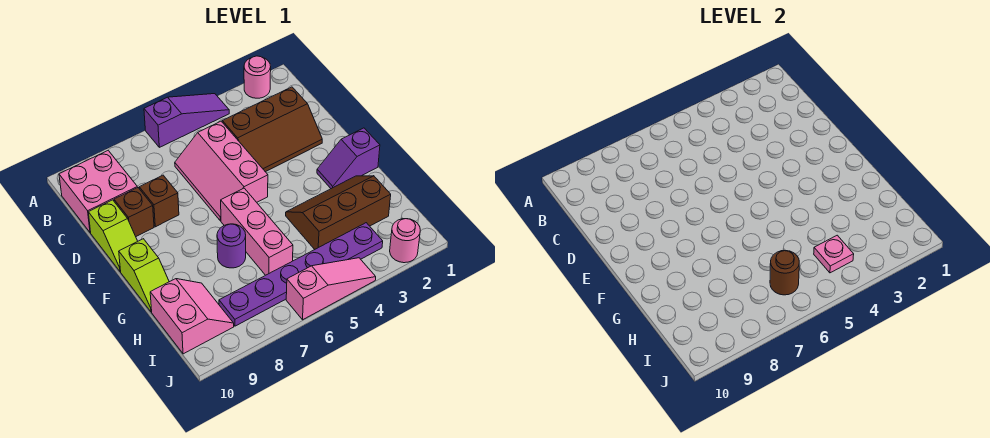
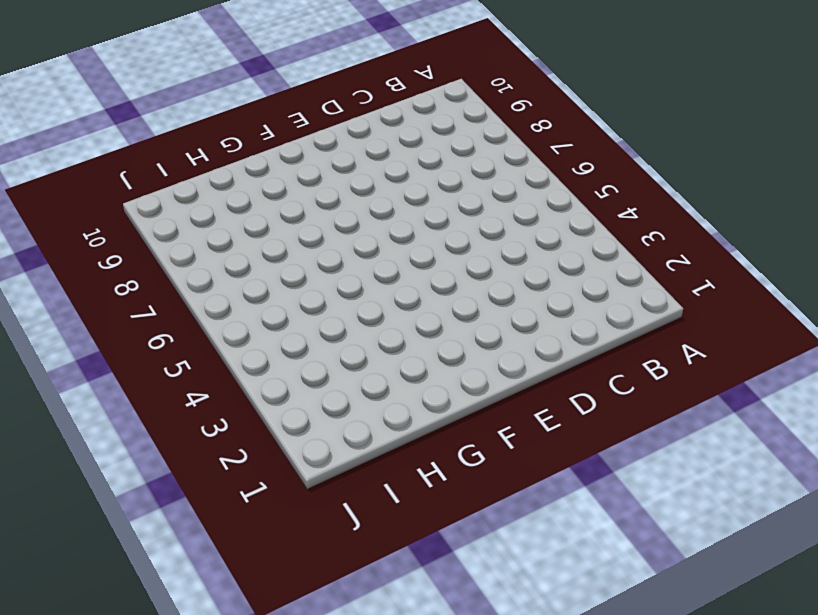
none -> pink round brick A2 level 1
none -> purple slope A4:A6 level 1 top 6
none -> pink brick B9:C10 level 1

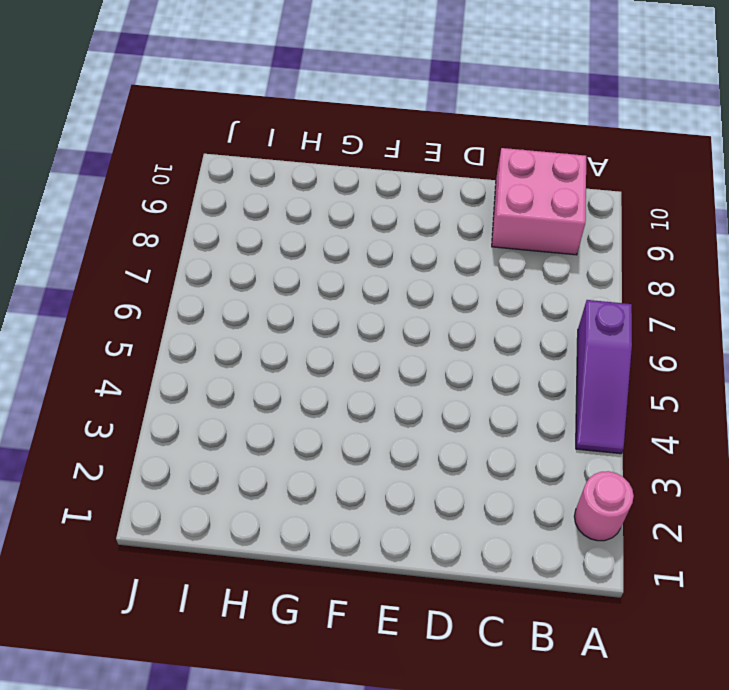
none -> brown slope C2:D4 level 1 top C
none -> pink slope C5:E6 level 1 top 5
none -> brown brick D8 level 1

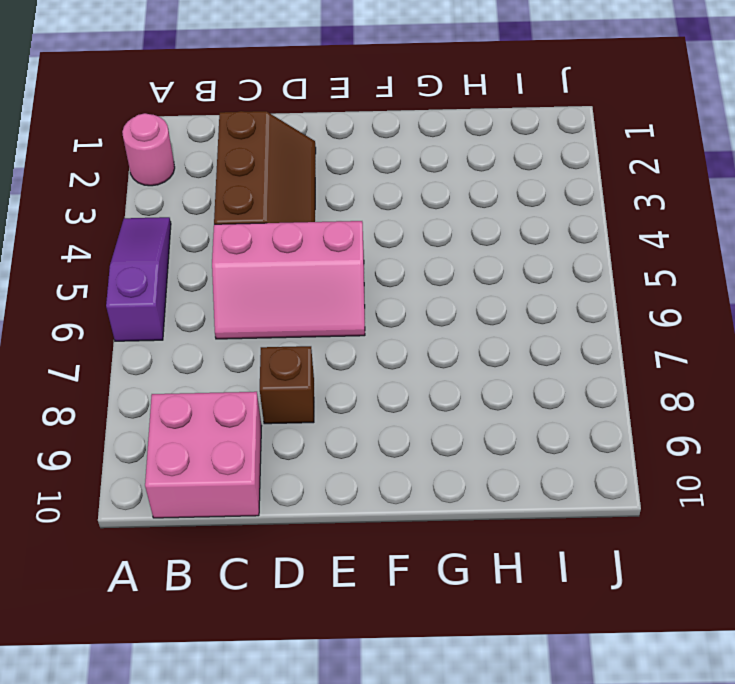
none -> brown brick D9 level 1
none -> lime slope D10:E10 level 1 top D
none -> purple slope F1:F2 level 1 top 1

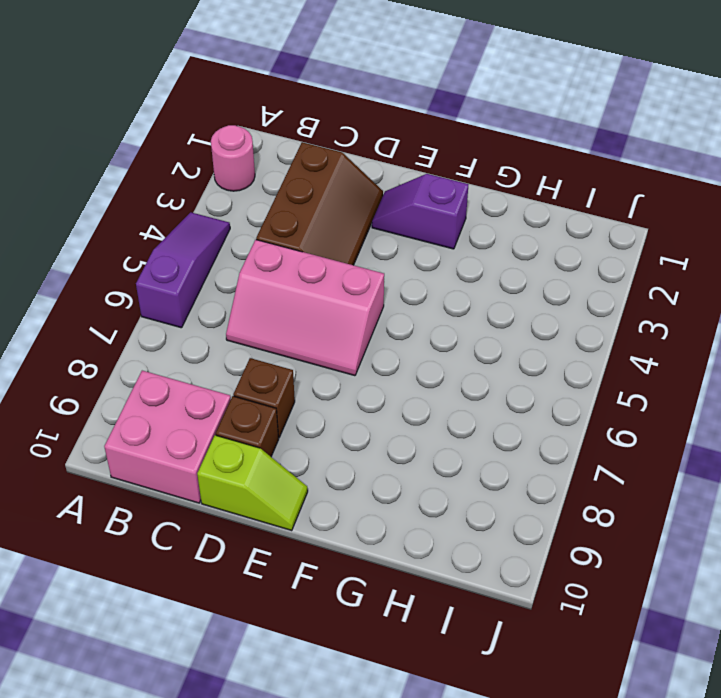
purple slope E2:F2 level 1 top F -> purple slope F1:F2 level 1 top 1
none -> pink brick F6:H6 level 1
none -> lime slope F10:G10 level 1 top F
none -> brown slope G2:H4 level 1 top H

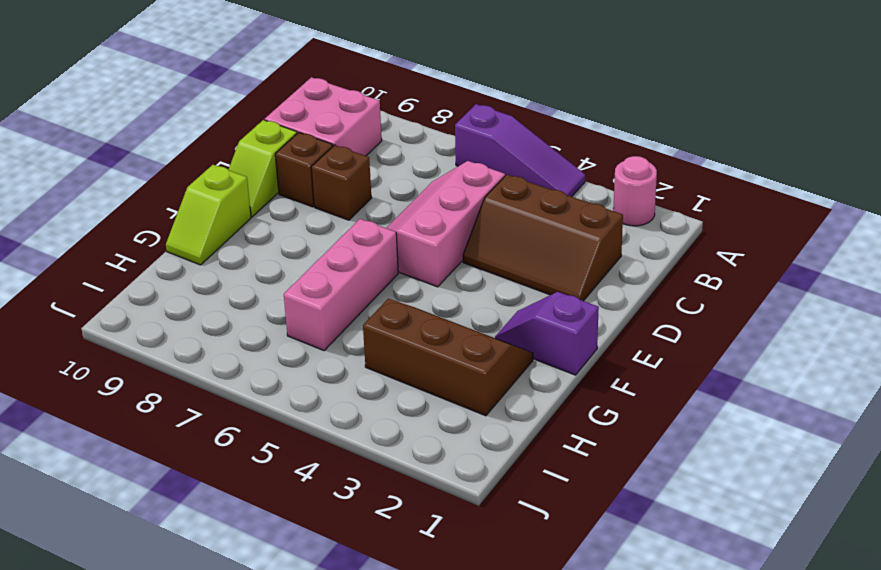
none -> purple round brick G7 level 1
none -> pink slope H9:I10 level 1 top 10
none -> purple plate I3:I8 level 1

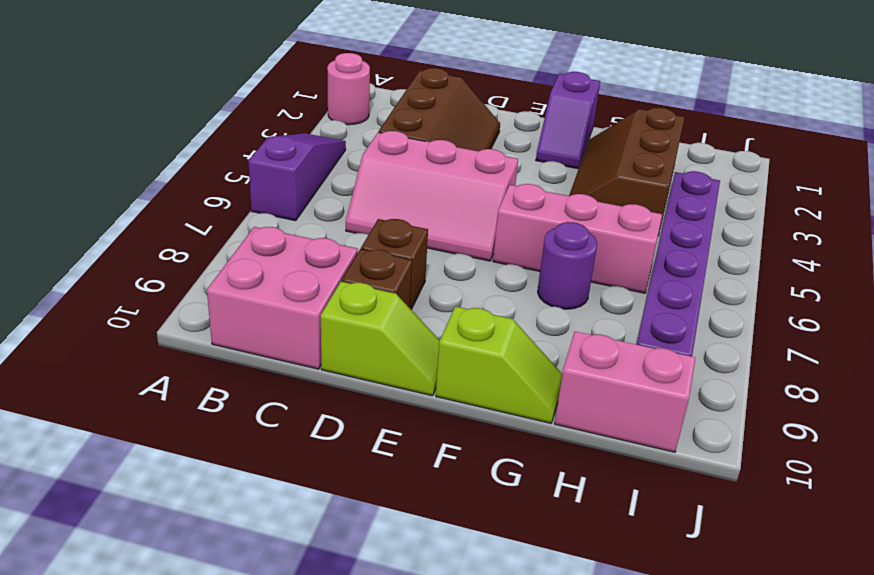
none -> pink round brick J2 level 1
none -> pink slope J4:J6 level 1 top 6
none -> pink plate I4 level 2

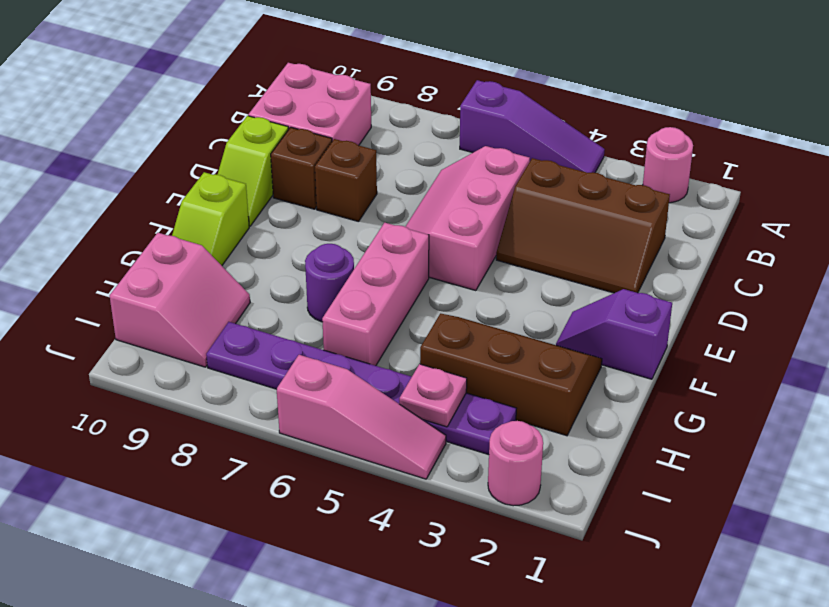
none -> brown round brick I6 level 2

